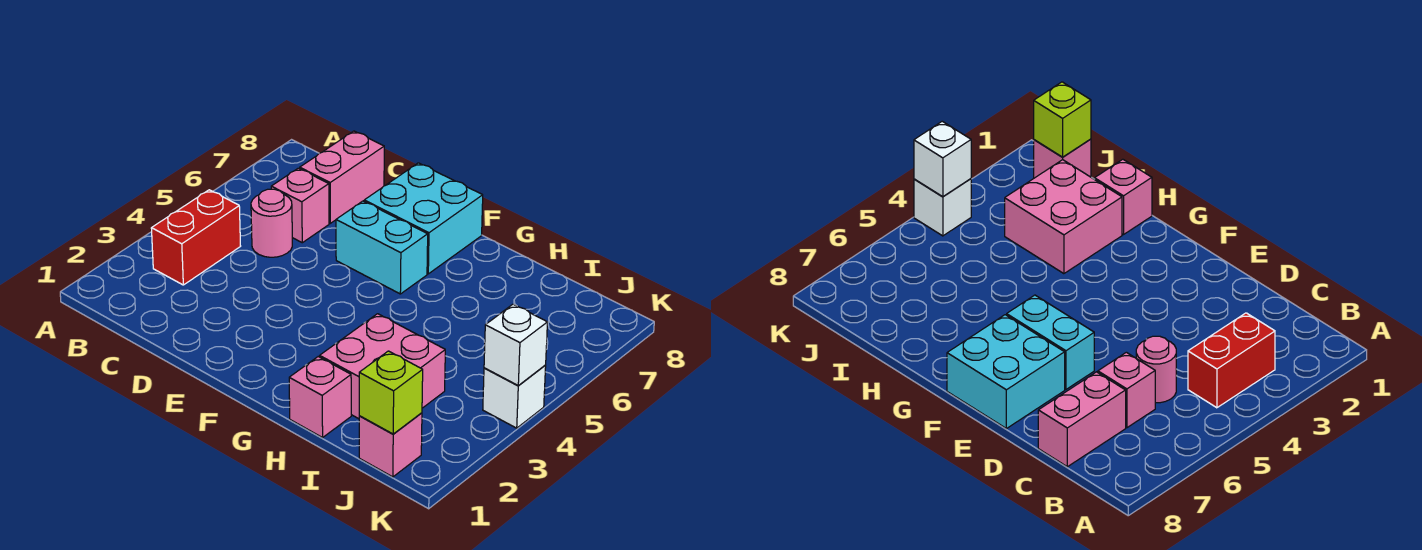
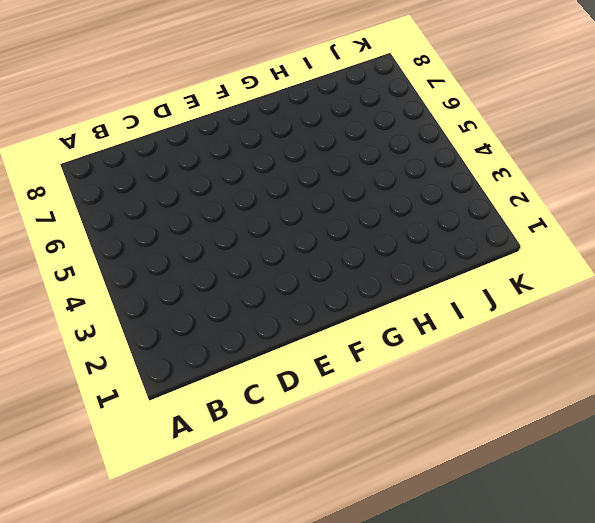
none -> red brick B3:B4 level 1
none -> pink round brick C5 level 1
none -> pink brick C6 level 1

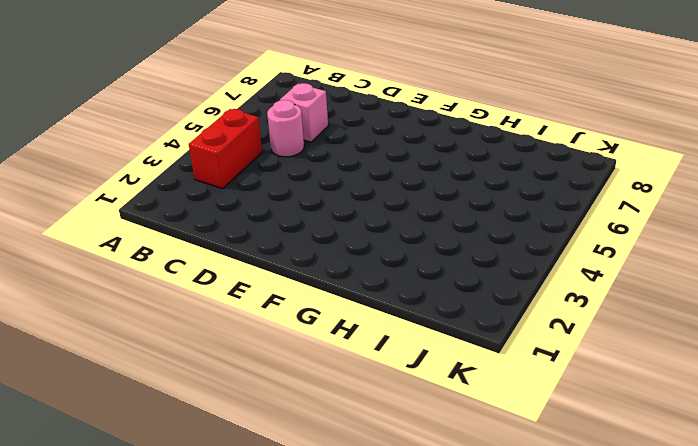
none -> pink brick C7:C8 level 1
none -> cyan brick E6:F6 level 1
none -> cyan brick E7:F8 level 1

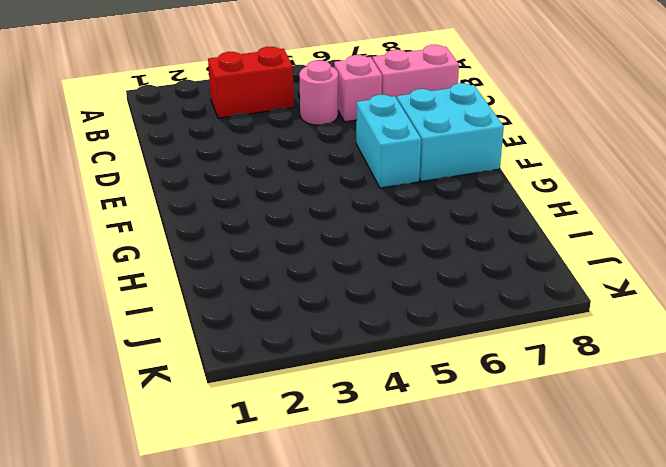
none -> pink brick H1 level 1
none -> pink brick H2:I3 level 1
none -> pink brick J1 level 1

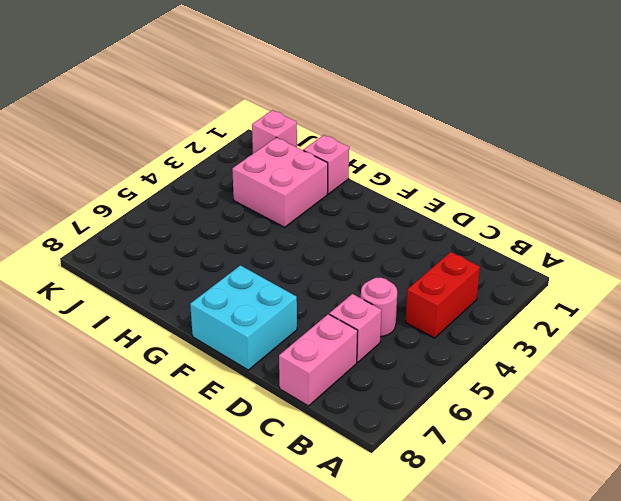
none -> cyan brick E6:F6 level 1
none -> white brick K4 level 1
none -> lime brick J1 level 2

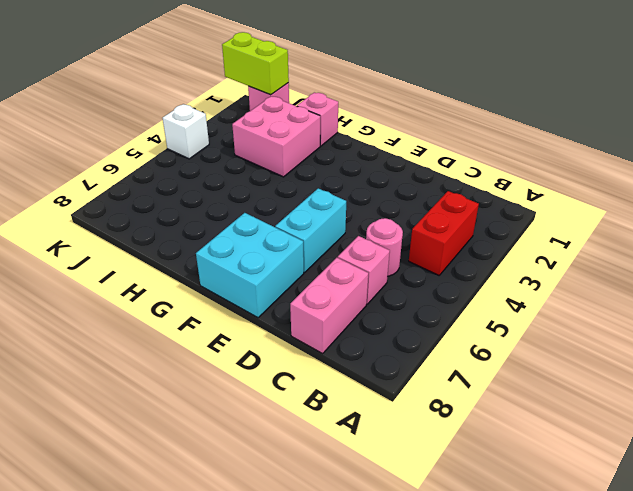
cyan brick E5:E6 level 1 -> cyan brick E6:F6 level 1
lime brick J1:K1 level 2 -> lime brick J1 level 2
none -> white brick K4 level 2

